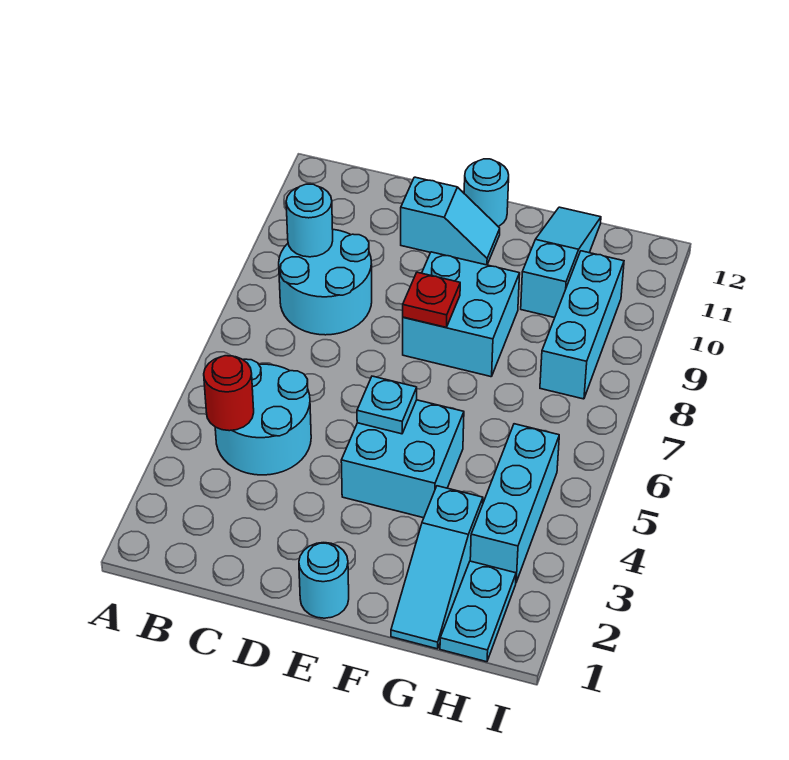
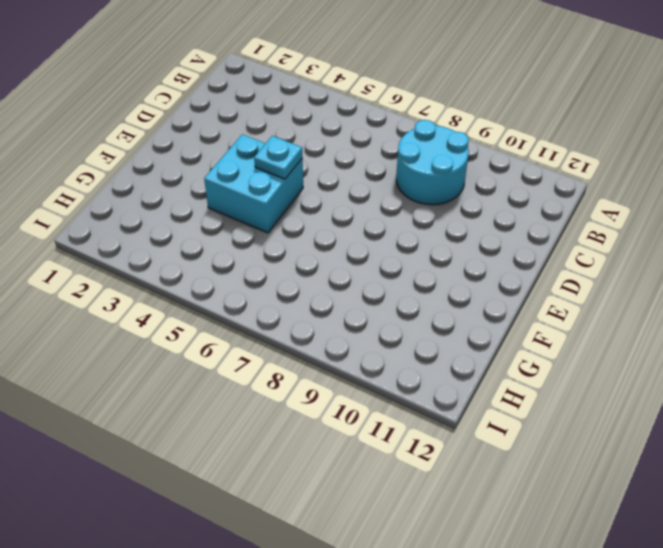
none -> cyan round brick B4:C5 level 1
none -> cyan slope D11:E11 level 1 top D
none -> cyan round brick E1 level 1

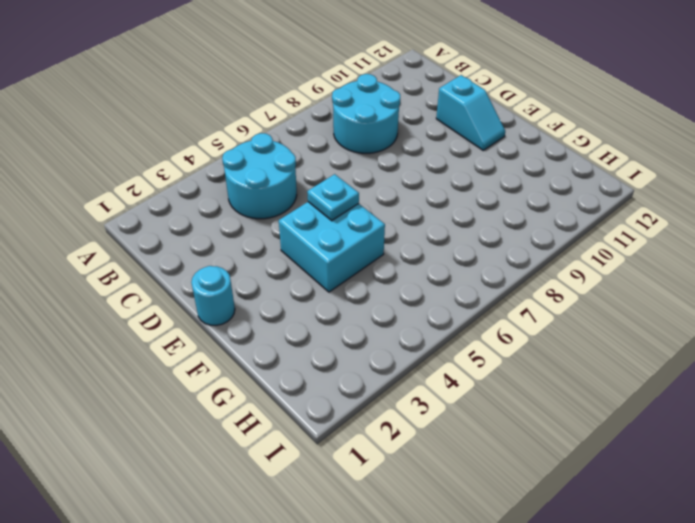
none -> cyan brick E8:F9 level 1
none -> cyan round brick E12 level 1
none -> cyan slope G1:G3 level 1 top 3

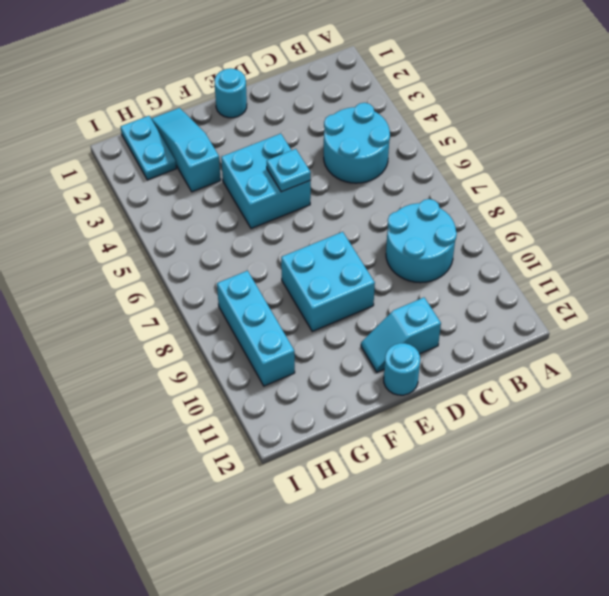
none -> cyan slope G10:G12 level 1 top 10
none -> cyan brick H3:H5 level 1
none -> red round brick B4 level 2

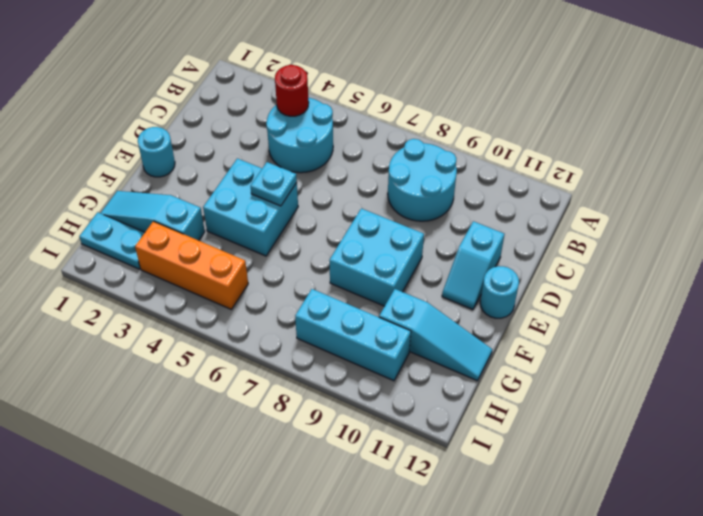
orange brick H3:H5 level 1 -> cyan brick H3:H5 level 1
none -> cyan round brick B9 level 2
none -> red plate E8 level 2

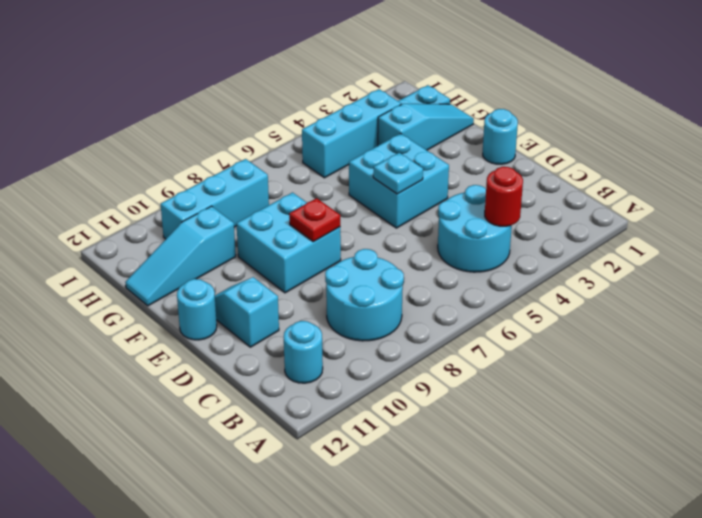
cyan round brick B11 level 1 -> cyan round brick B9 level 2

